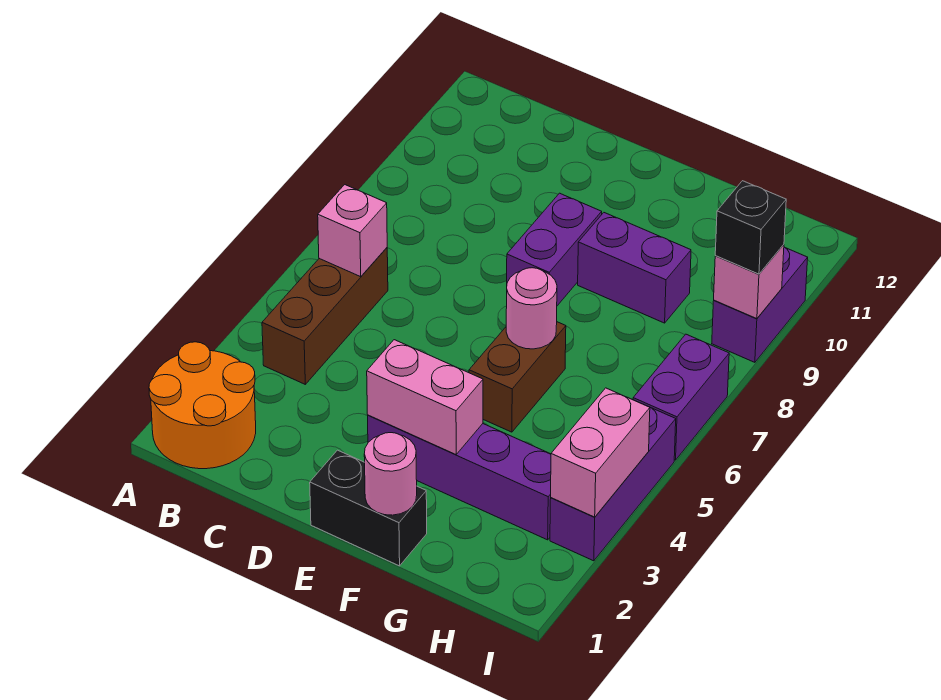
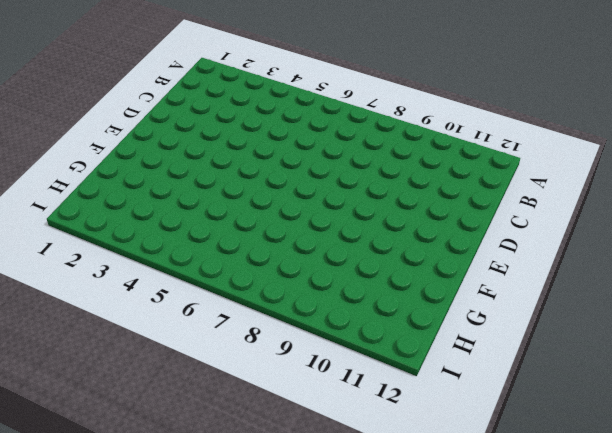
none -> orange round brick A1:B2 level 1
none -> brown brick B4:B6 level 1
none -> black brick E1:F1 level 1

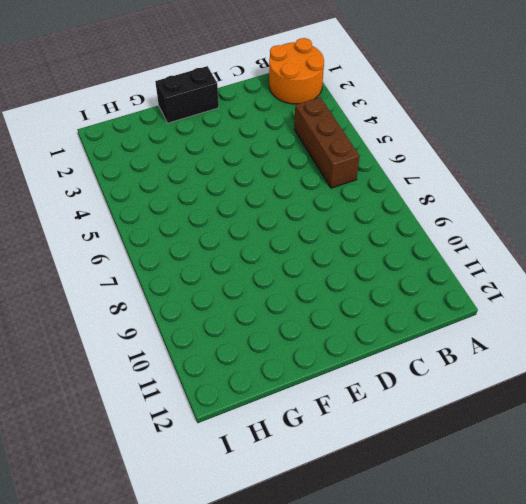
none -> purple brick E3:H3 level 1
none -> purple brick E8:E9 level 1
none -> brown brick F5:F6 level 1

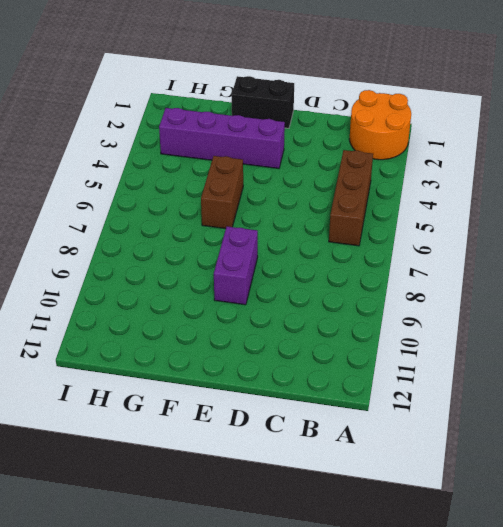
none -> purple brick F9:G9 level 1
none -> purple brick I3:I5 level 1
none -> purple brick I6:I7 level 1

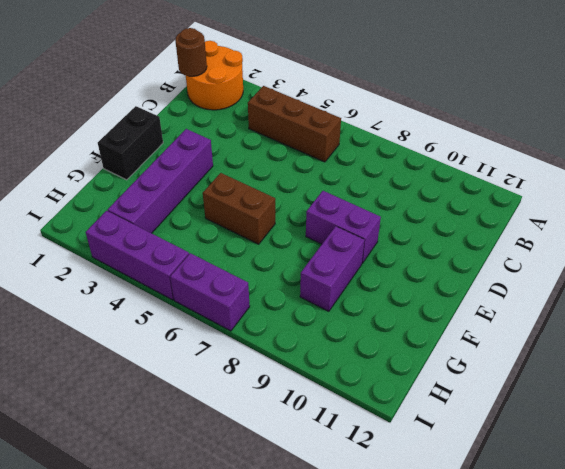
brown round brick B1 level 2 -> none
none -> purple brick I9:I10 level 1
none -> pink brick B6 level 2
none -> pink brick E3:F3 level 2

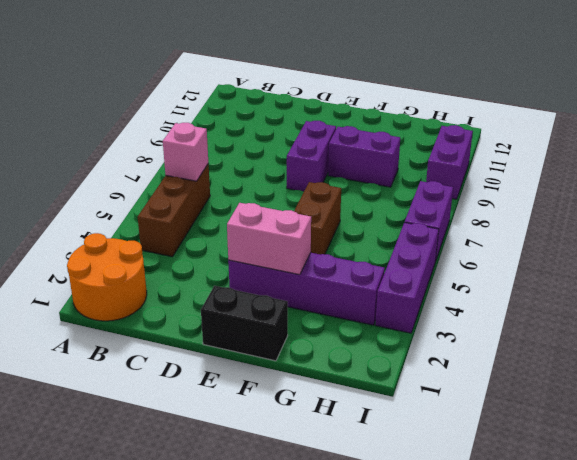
none -> pink round brick F1 level 2
none -> pink round brick F6 level 2
none -> pink brick I3:I4 level 2

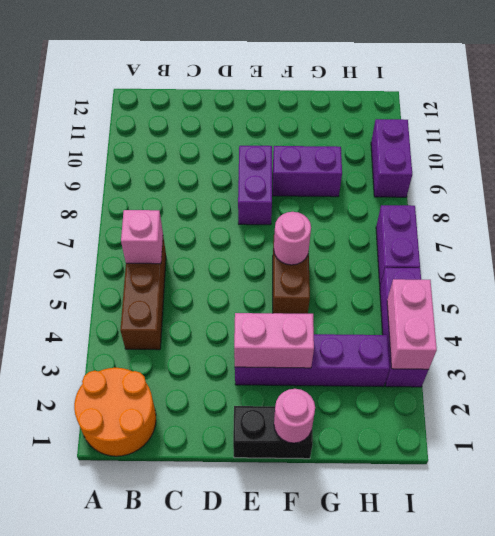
none -> pink brick I9 level 2
none -> black brick I9 level 3

